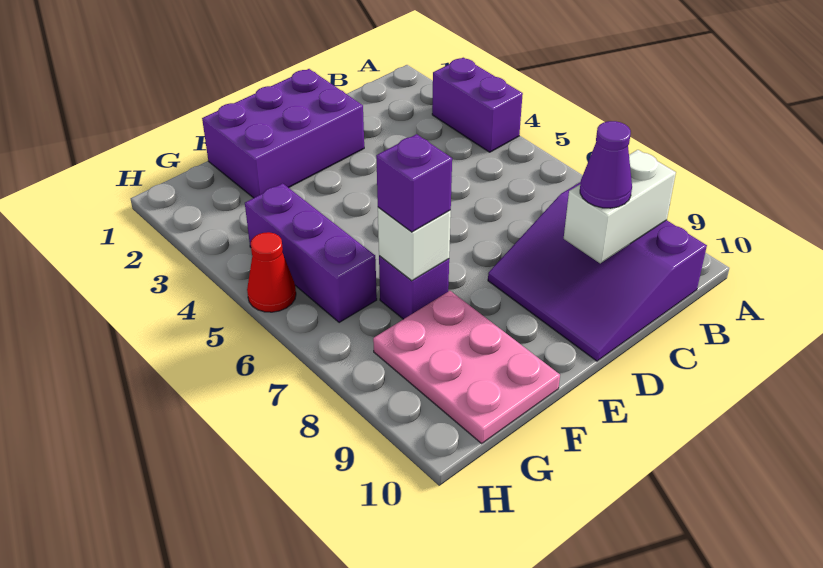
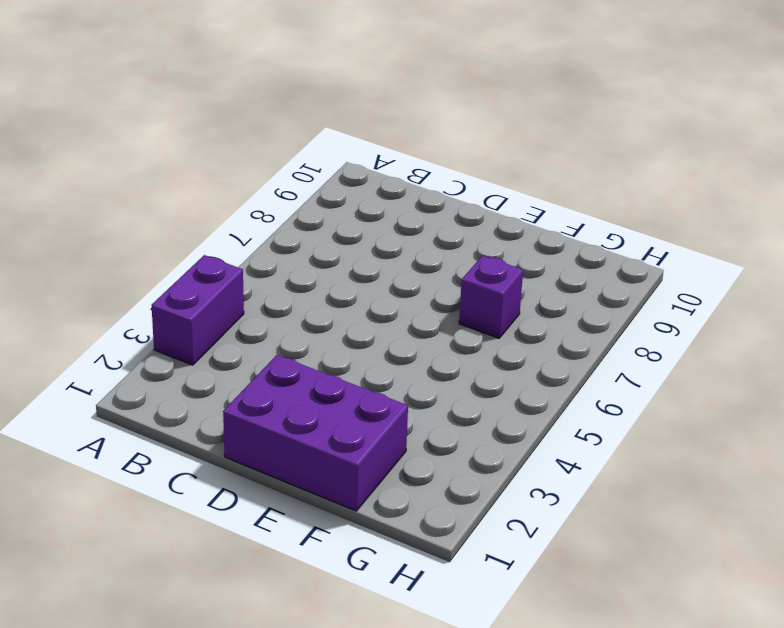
none -> purple slope B8:D10 level 1 top B
none -> pink plate F8:G10 level 1

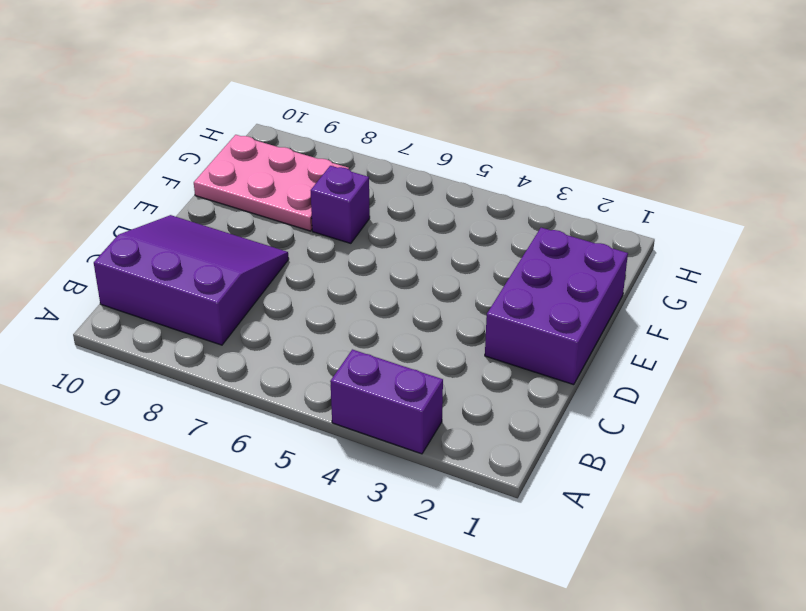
none -> purple brick G4:G6 level 1
none -> red cone H5 level 1

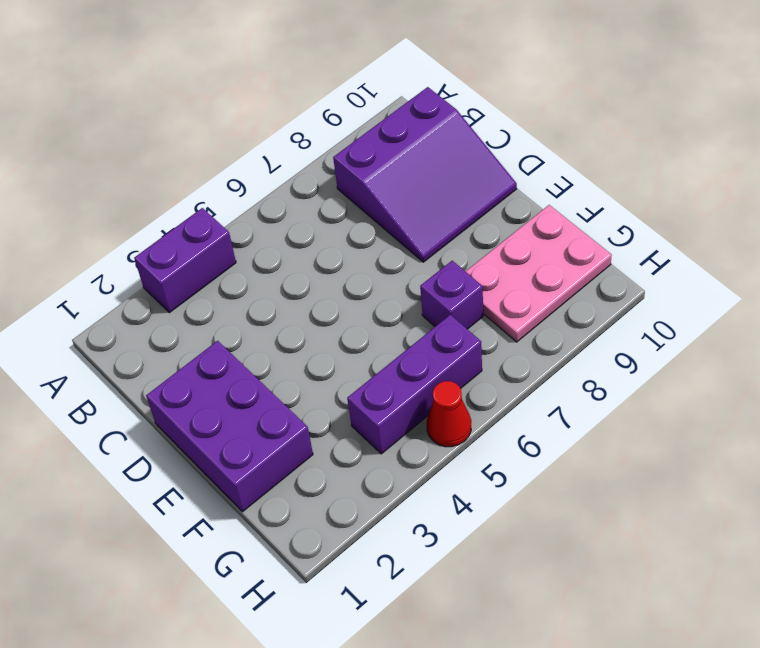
none -> white brick B9:C9 level 2
none -> white brick F7 level 2

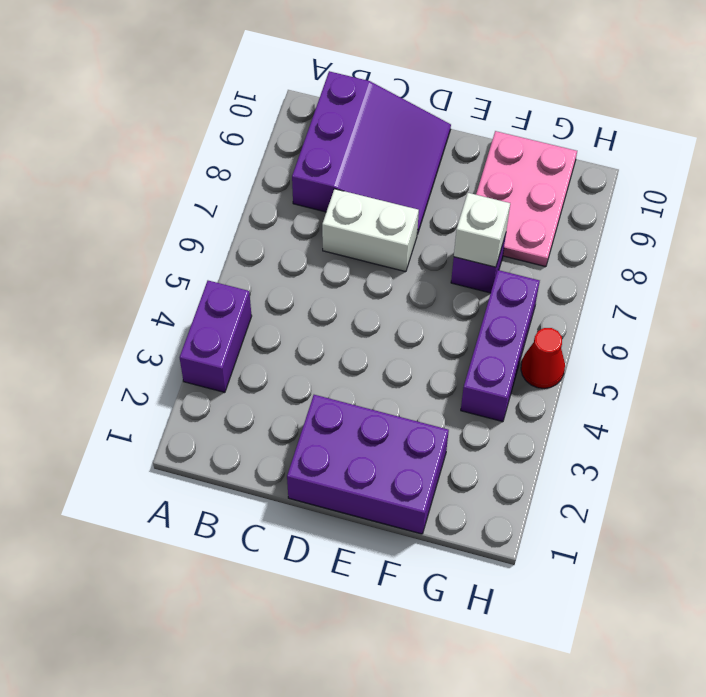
white brick C7:D7 level 1 -> white brick B9:C9 level 2
none -> purple cone C9 level 3
none -> purple brick F7 level 3

